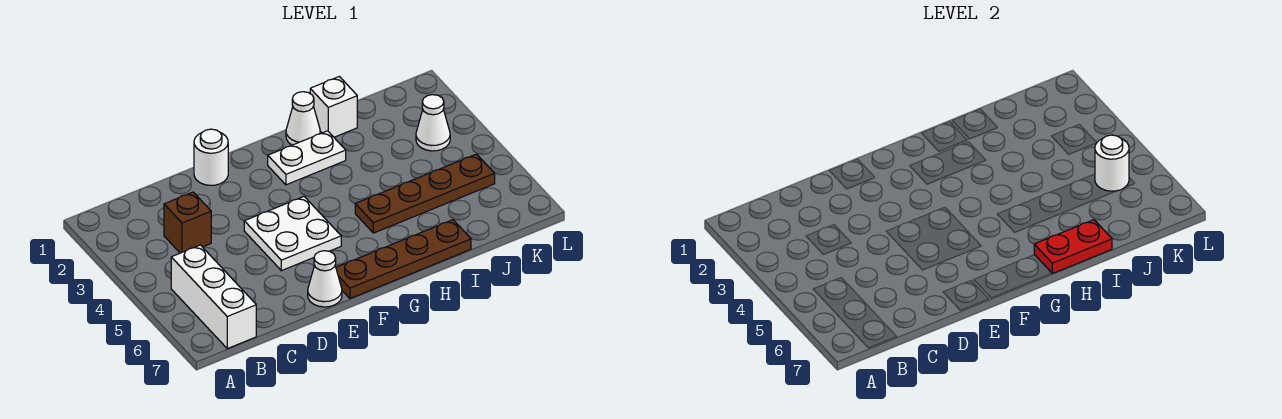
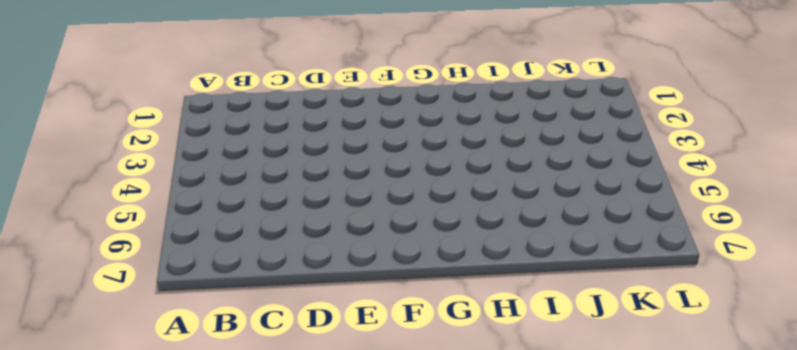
none -> white brick B5:B7 level 1
none -> brown brick C3 level 1
none -> white round brick E1 level 1

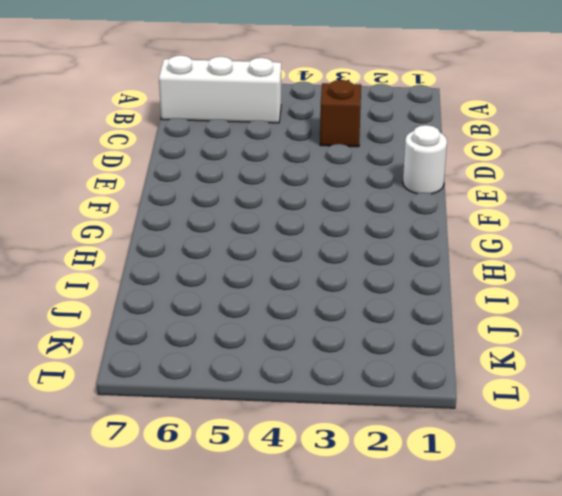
none -> white plate E4:F5 level 1
none -> white cone E7 level 1
none -> brown plate F7:I7 level 1

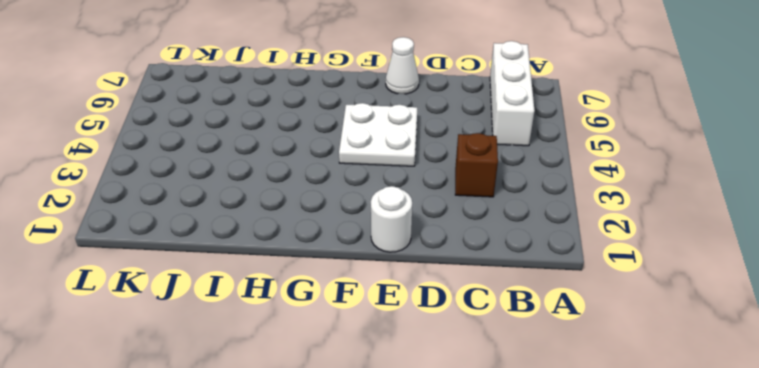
none -> brown plate F7:I7 level 1
none -> white plate G2:H2 level 1
none -> white cone H1 level 1

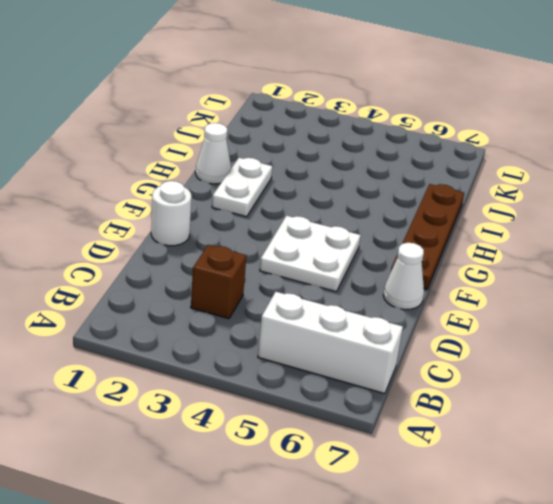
none -> brown plate H5:K5 level 1
none -> white brick I1 level 1
none -> white cone K3 level 1

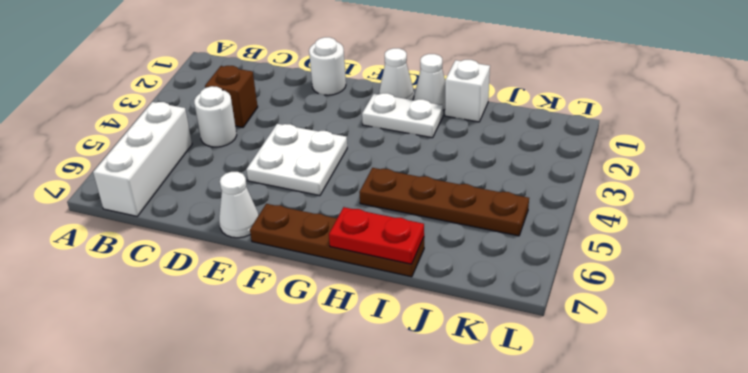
white round brick C4 level 1 -> white round brick K5 level 2
white cone G1 level 1 -> white cone K3 level 1

